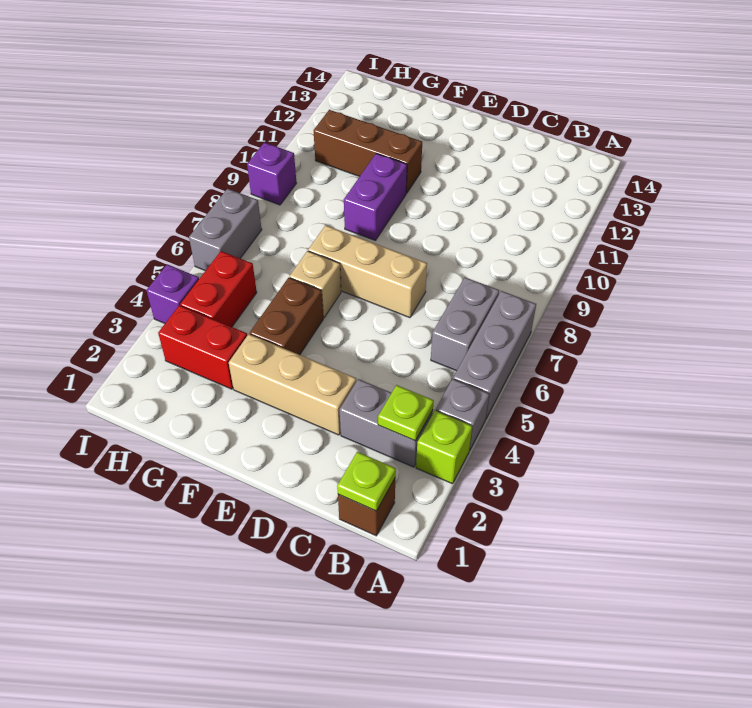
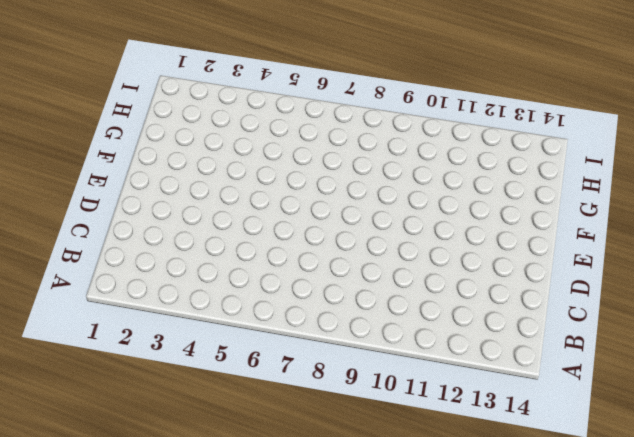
none -> lime brick A3 level 1
none -> grey brick A4 level 1
none -> grey brick A5:A7 level 1

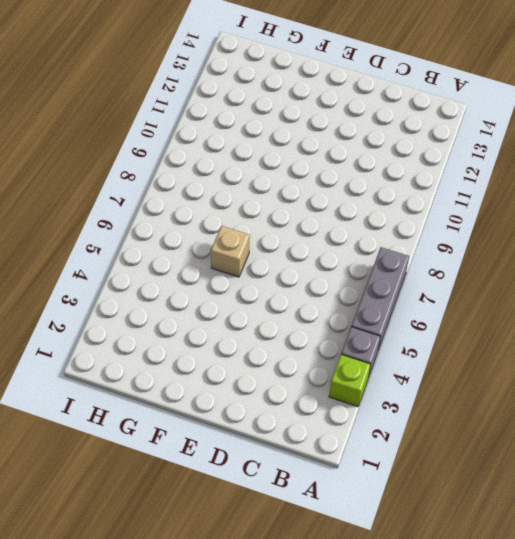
none -> brown brick B1 level 1
none -> grey brick B3:C3 level 1
none -> grey brick B6:B7 level 1

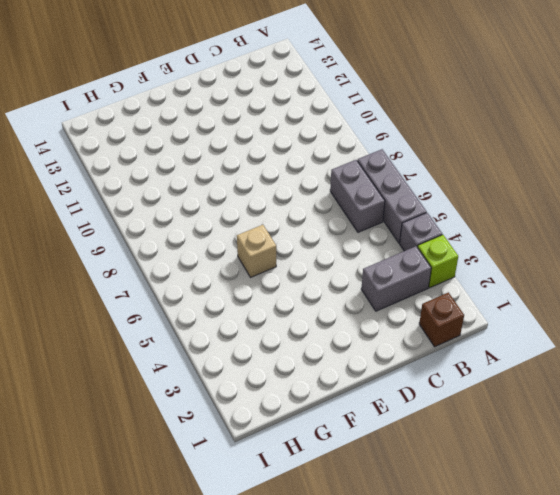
none -> tan brick D3:F3 level 1
none -> tan brick D7:F7 level 1
none -> brown brick F4:F5 level 1

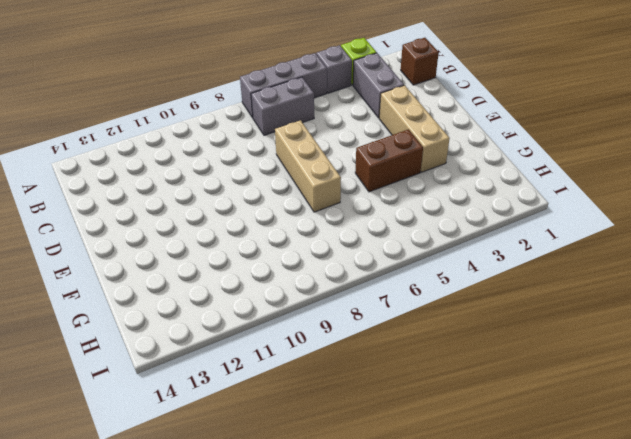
none -> tan brick F6 level 1
none -> purple brick F9:F10 level 1
none -> brown brick F11:H11 level 1

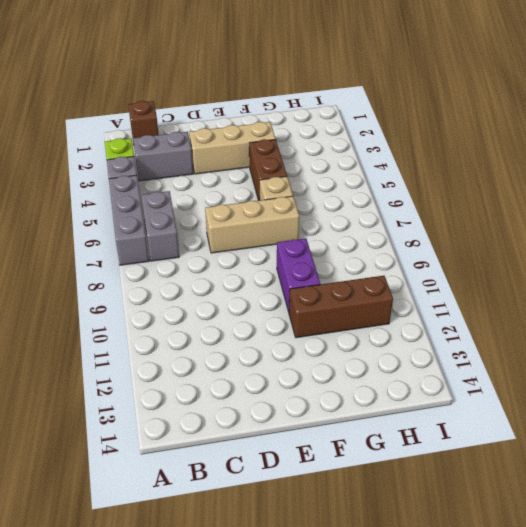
none -> red brick G3:H3 level 1
none -> red brick H4:H5 level 1
none -> purple brick I4 level 1

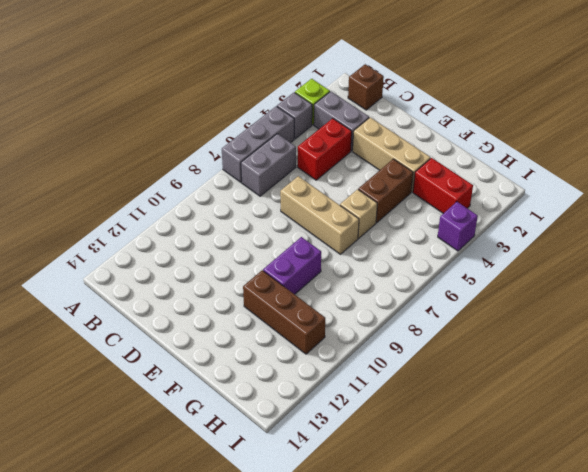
red brick C4:C5 level 1 -> red brick H4:H5 level 1
none -> grey brick I6:I7 level 1
none -> purple brick I9 level 1
none -> lime plate B1 level 2

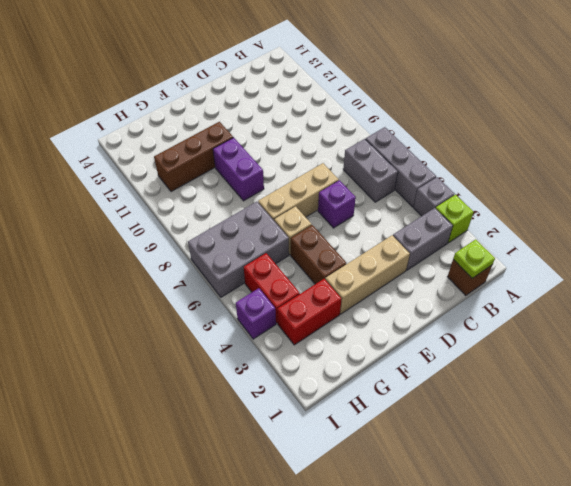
purple brick D6 level 1 -> purple brick I9 level 1
grey brick G6:I7 level 1 -> grey brick I6:I7 level 1
none -> lime plate B3 level 2

